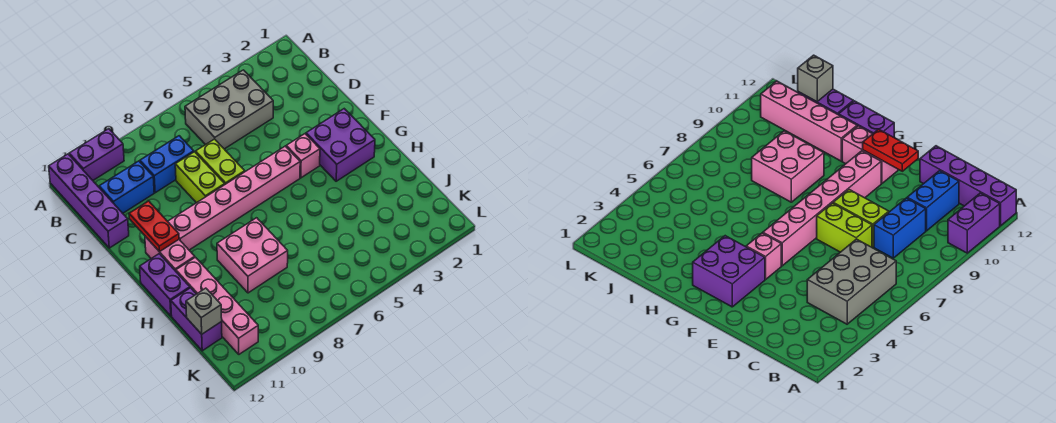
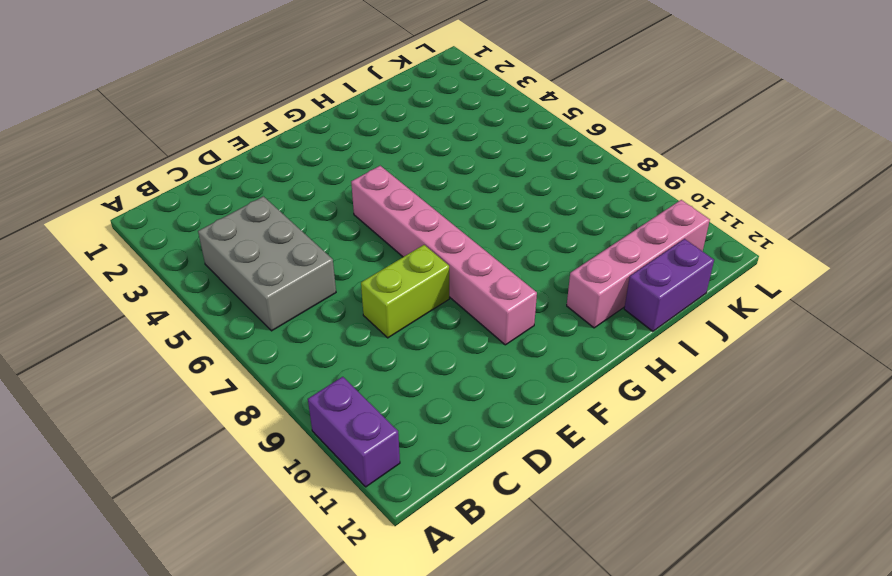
none -> purple brick A12:D12 level 1
none -> blue brick C8:C9 level 1
none -> blue brick C10:C11 level 1

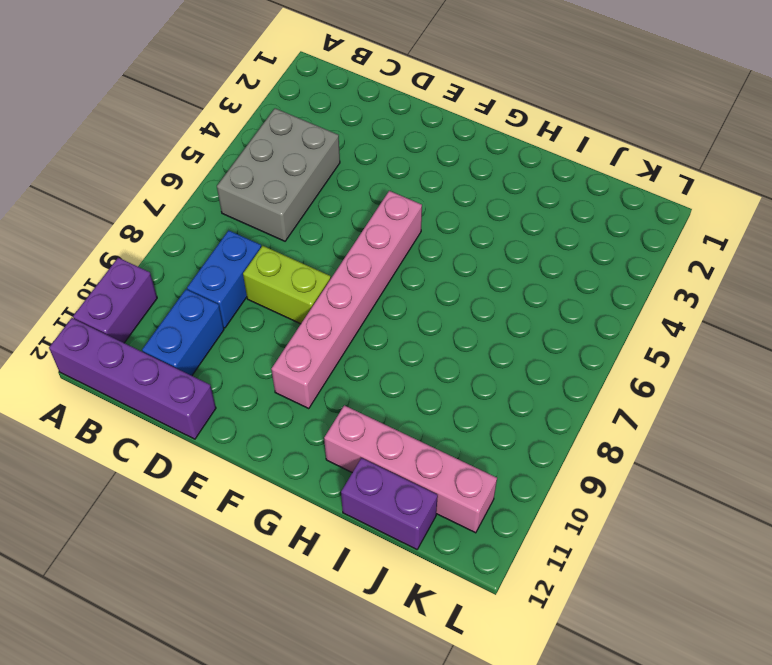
none -> lime brick D7:E7 level 1
none -> purple brick F2:G3 level 1
none -> pink brick F4 level 1

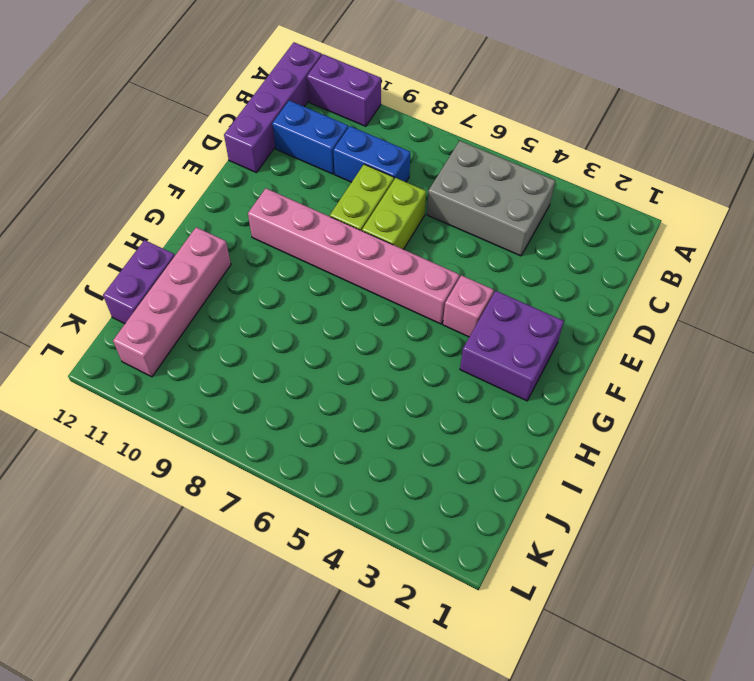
none -> pink brick F11:G11 level 1
none -> purple brick G12:H12 level 1
none -> pink brick H8:I9 level 1

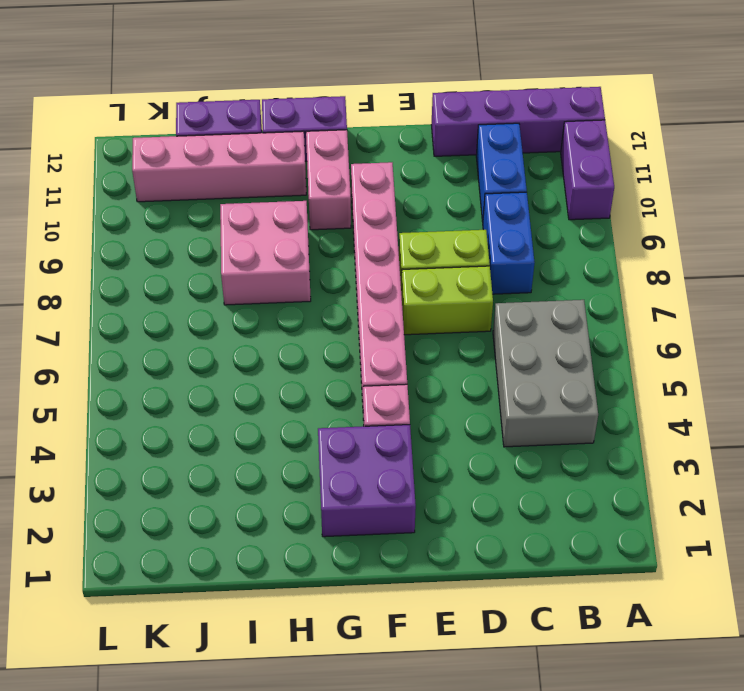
pink brick G10:G11 level 1 -> pink brick F11:G11 level 1
none -> red plate E11:F11 level 2
none -> grey brick J12 level 2

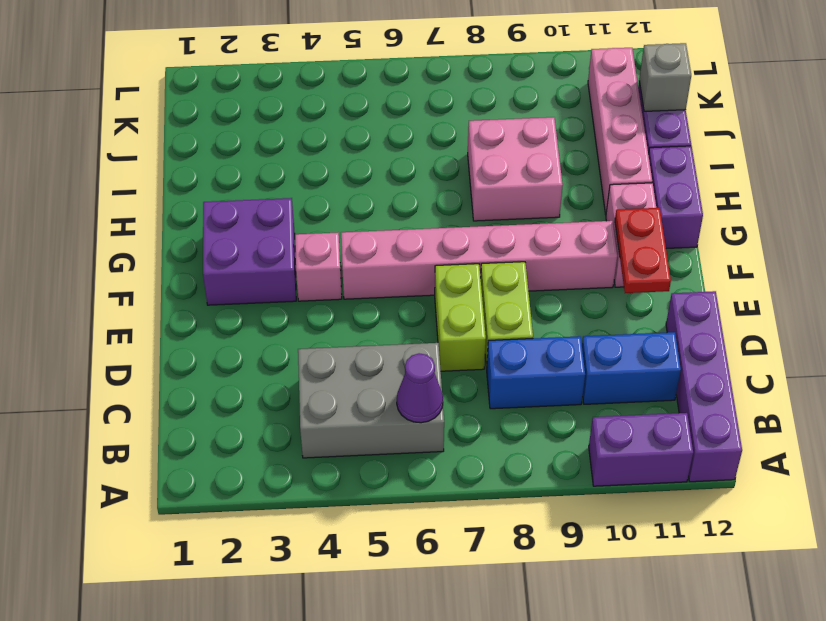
purple cone B6 level 2 -> none

